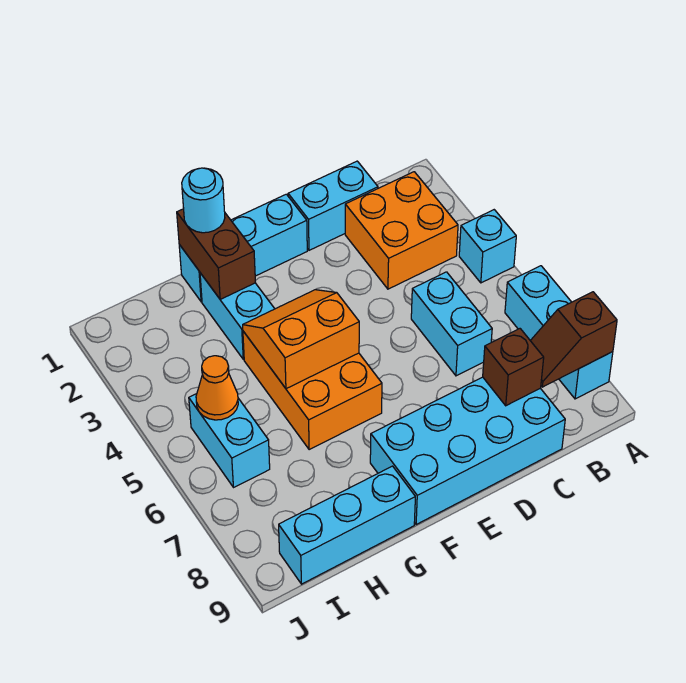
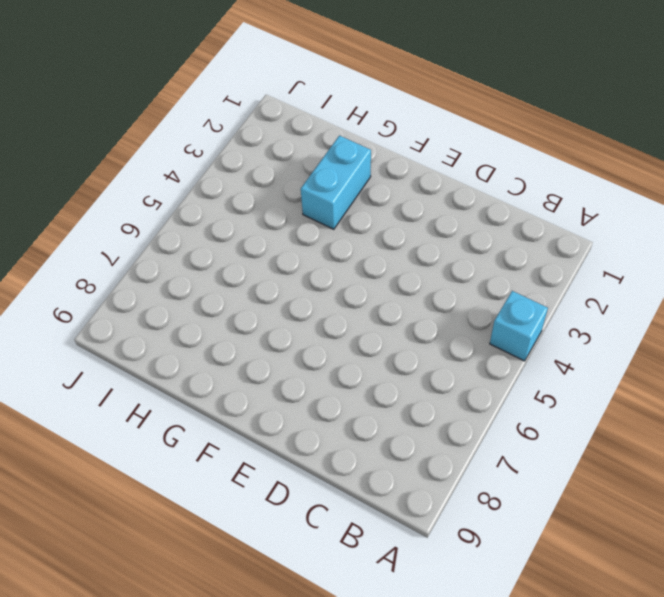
none -> cyan brick A6:A8 level 1
none -> orange brick B2:C3 level 1
none -> cyan brick C1:D1 level 1

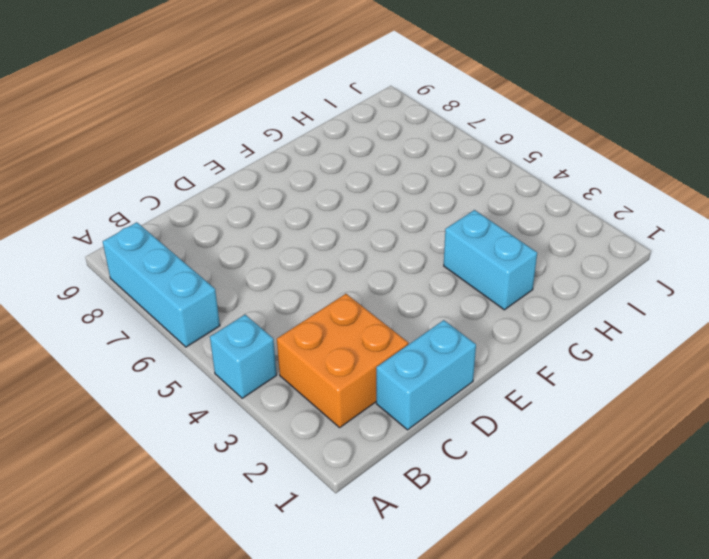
none -> cyan brick C5:C6 level 1
none -> cyan brick C8:F9 level 1
none -> cyan brick E1:G1 level 1

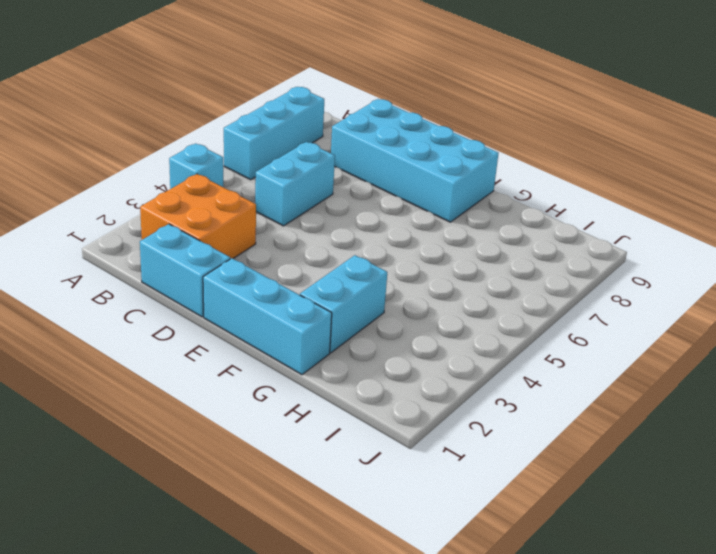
none -> orange brick F4:G6 level 1
none -> cyan brick G9:I9 level 1
none -> cyan brick I5:I6 level 1

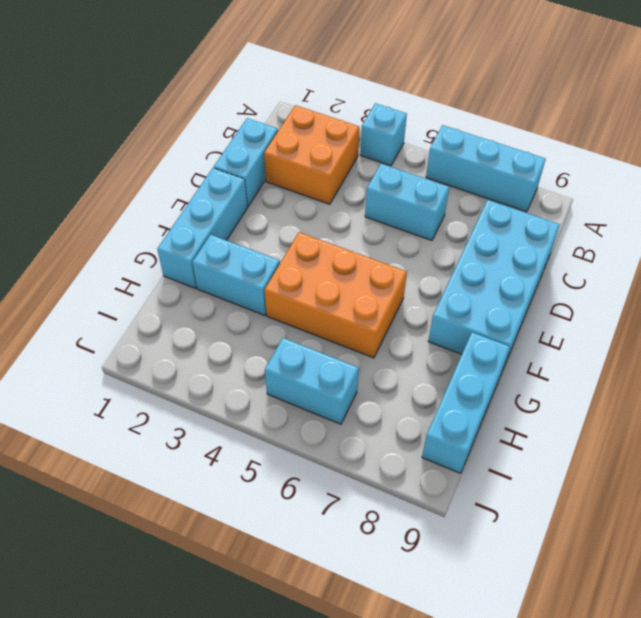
none -> brown slope A8:B8 level 2 top A
none -> brown brick C8 level 2
none -> orange slope F4:G5 level 2 top 5

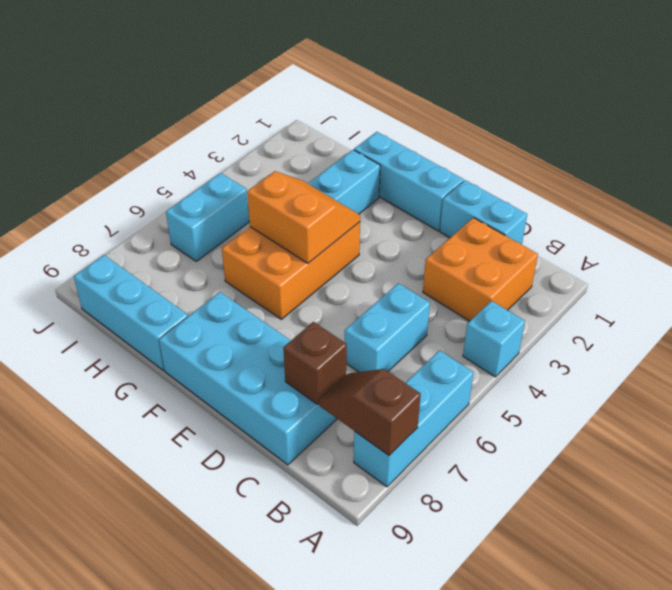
none -> brown brick G1:G2 level 2
none -> orange cone I5 level 2
none -> cyan round brick G1 level 3

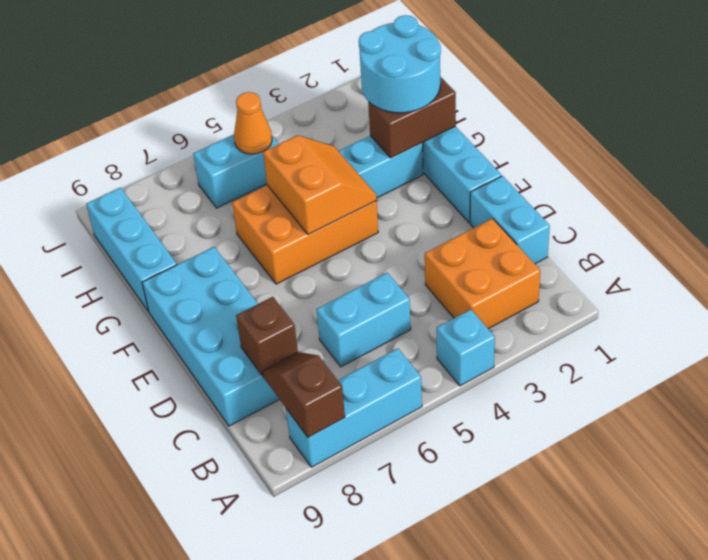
cyan round brick G1:H2 level 3 -> cyan round brick G1 level 3

